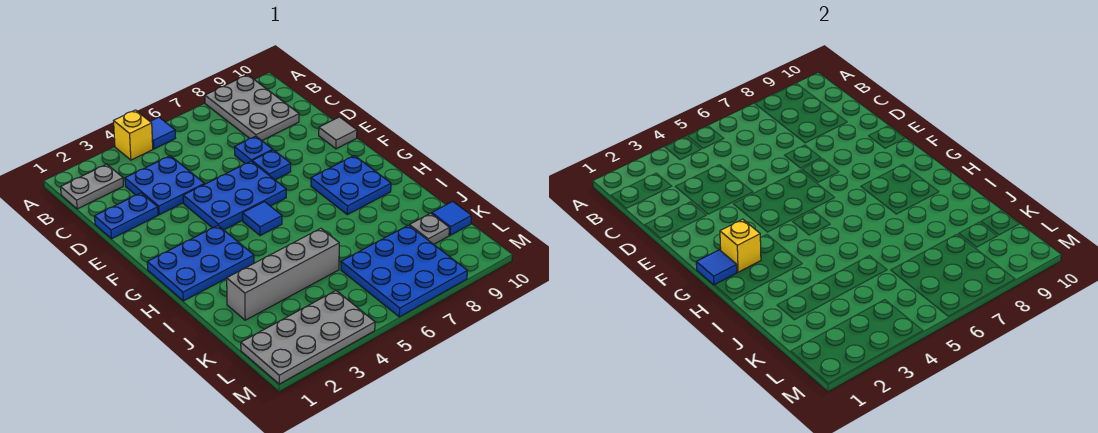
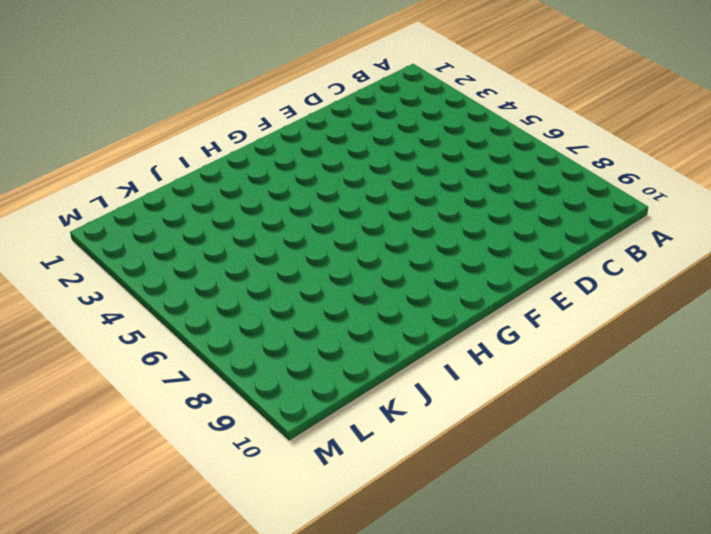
none -> yellow brick A4 level 1
none -> blue tile A5 level 1
none -> grey plate A8:C9 level 1

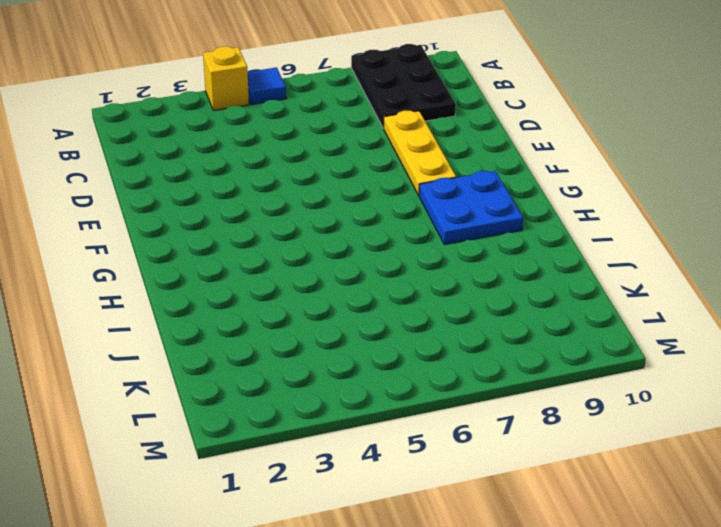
black plate A8:C9 level 1 -> grey plate A8:C9 level 1
yellow plate D8:F8 level 1 -> none
none -> grey plate B1:B2 level 1
none -> blue plate C3:D4 level 1
none -> blue plate D1:D2 level 1

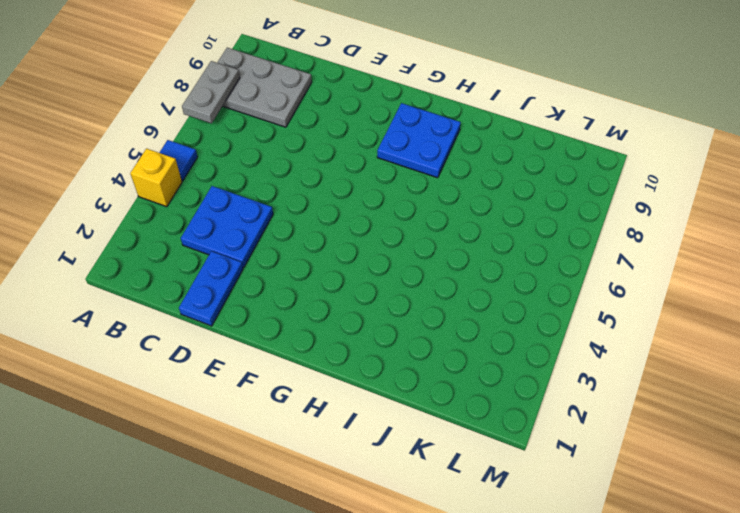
grey plate A7:A8 level 2 -> grey plate B1:B2 level 1
none -> blue plate D7 level 1
none -> blue plate E4:F6 level 1
none -> blue plate E7 level 1

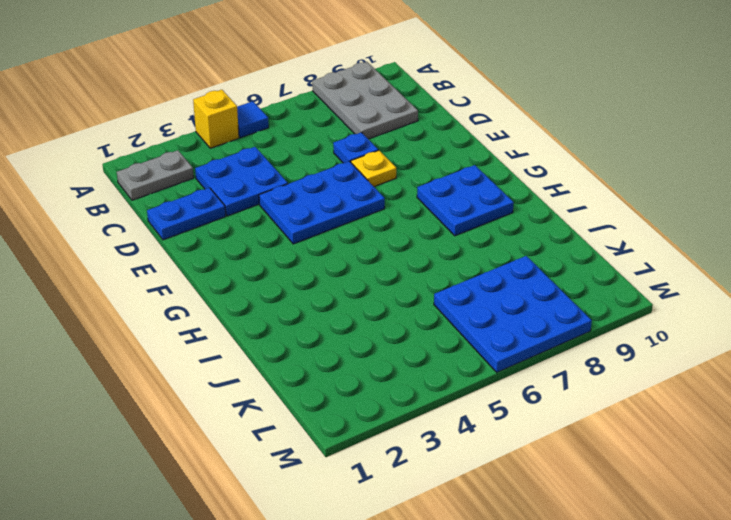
yellow plate E7 level 1 -> blue plate E7 level 1
none -> grey tile E10 level 1
none -> blue plate G1:H3 level 1
none -> blue tile G5 level 1

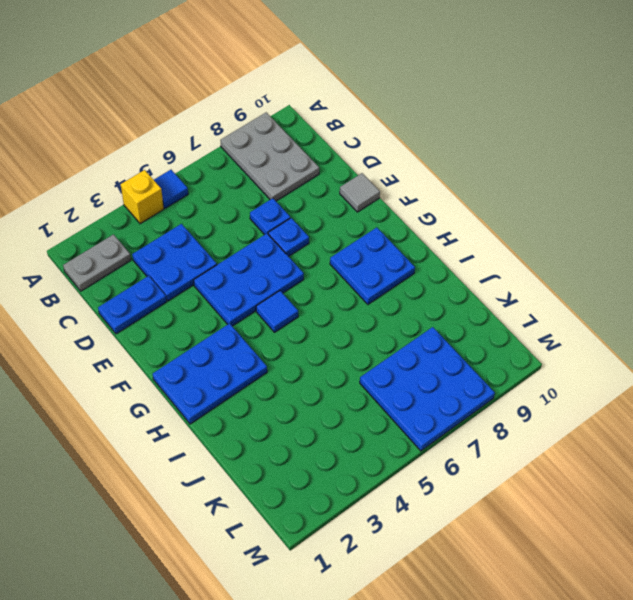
none -> grey brick J2:J5 level 1
none -> grey plate K9 level 1
none -> blue tile K10 level 1

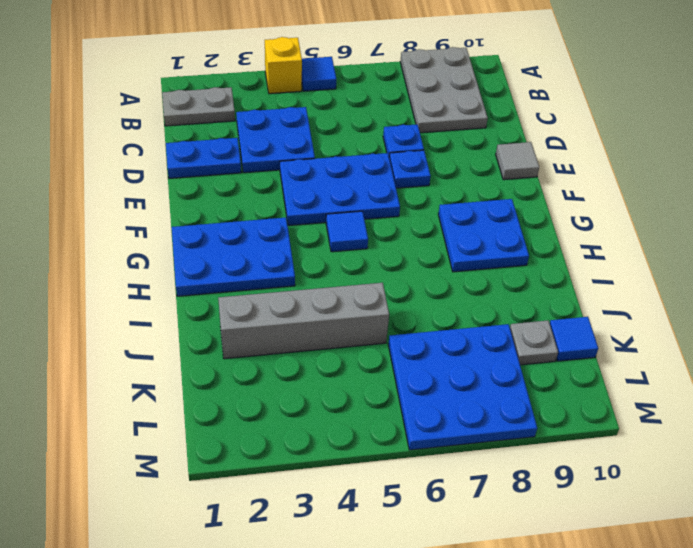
none -> grey plate L1:M4 level 1
none -> blue tile G1 level 2
none -> yellow brick G2 level 2

